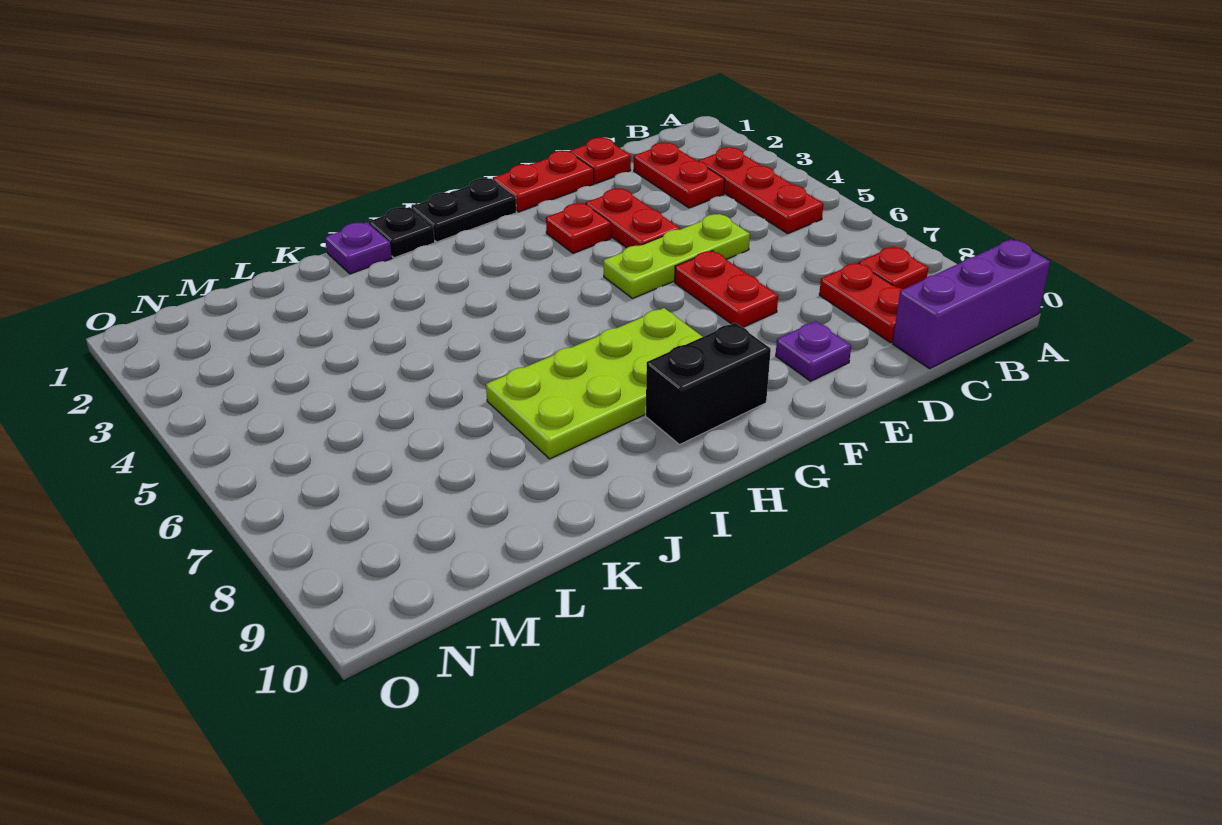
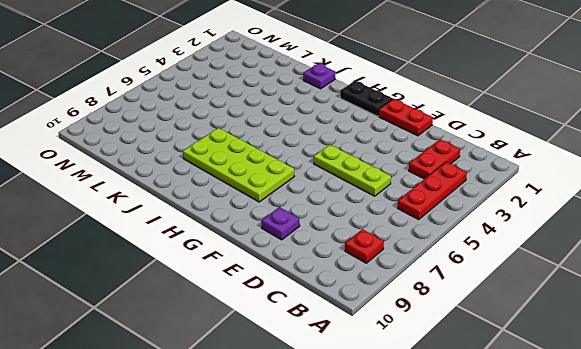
none -> purple brick A10:C10 level 1
none -> red plate C8:C9 level 1
none -> red plate D1 level 1

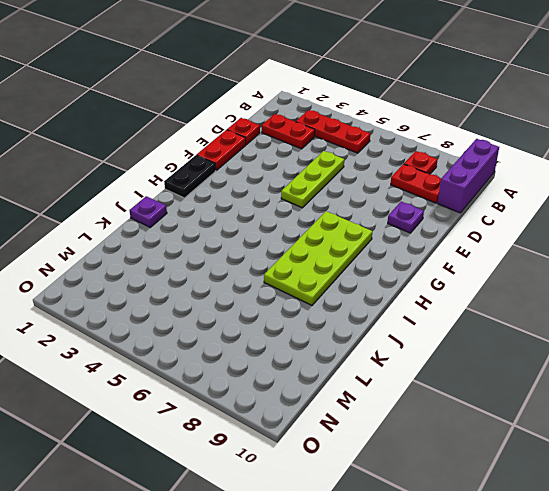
none -> red plate E3:E4 level 1
none -> red plate E6:E7 level 1
none -> red plate F3 level 1

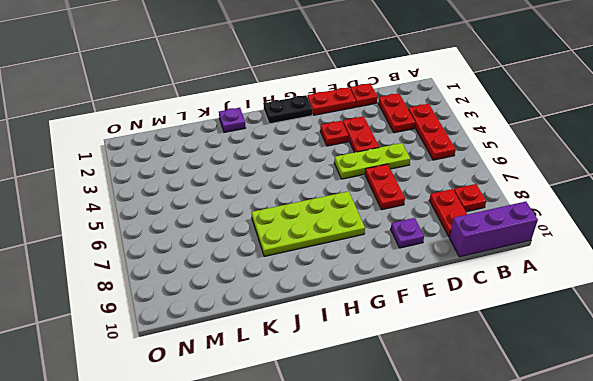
none -> black brick G9:H9 level 1
none -> black plate I1 level 1

